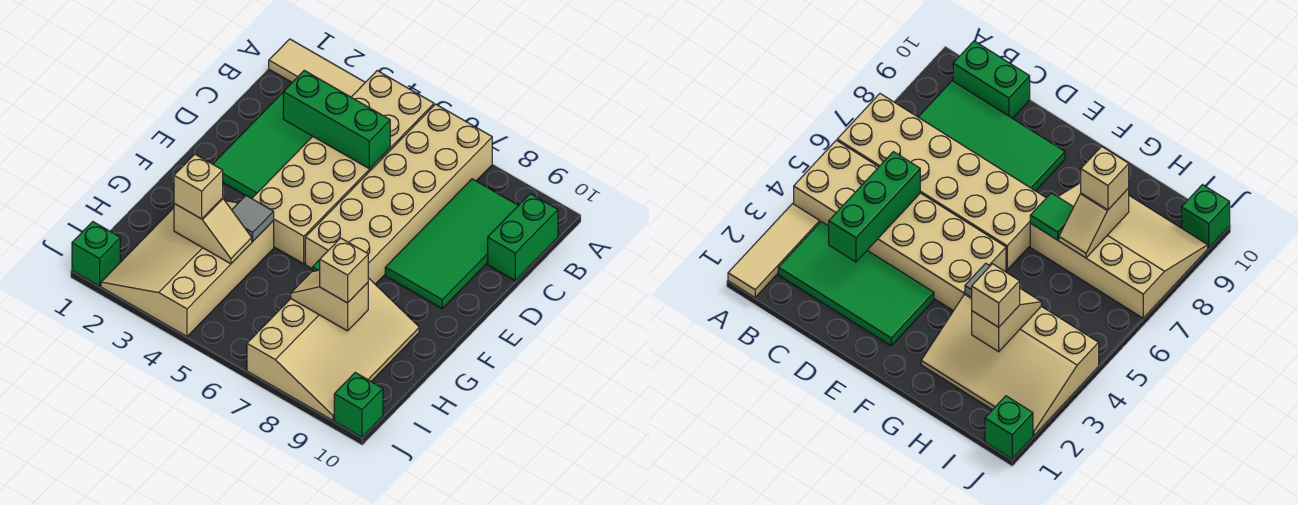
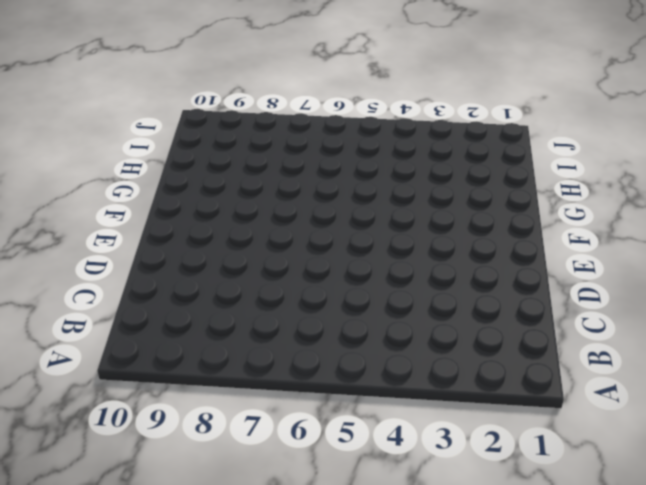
none -> tan tile A1:A3 level 1
none -> tan brick A4:F5 level 1
none -> tan brick A6:F7 level 1

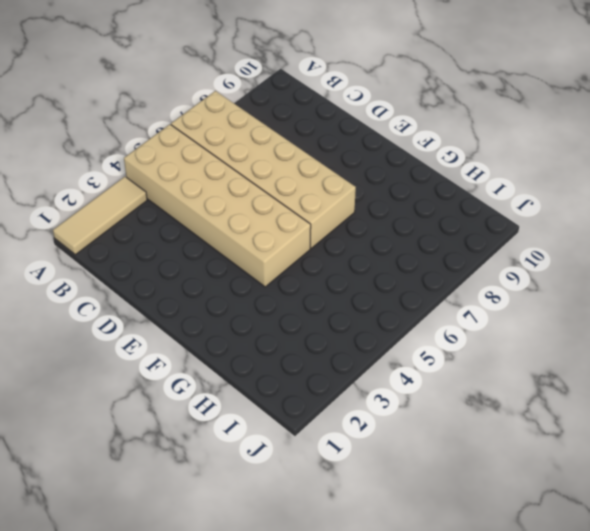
none -> green tile B2:E3 level 1
none -> green tile B8:E9 level 1
none -> green brick B10:C10 level 1

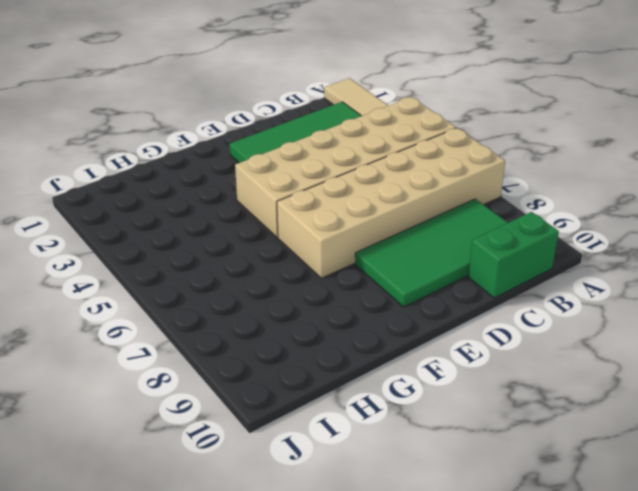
none -> tan slope G2:J4 level 1 top 4
none -> tan slope G7:J9 level 1 top 7
none -> green brick J1 level 1

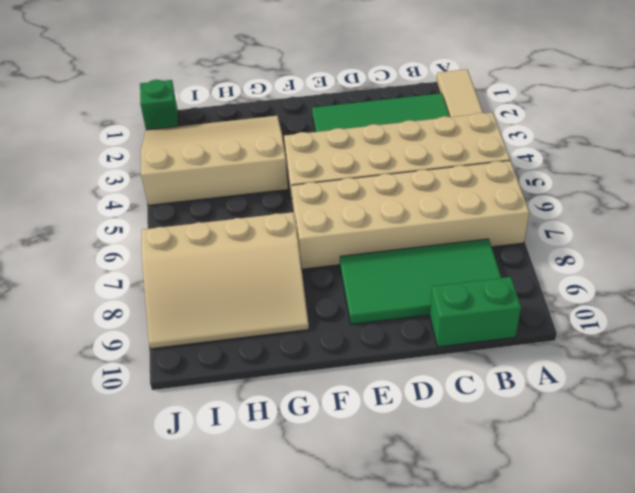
none -> green brick J10 level 1
none -> green brick C3:C5 level 2
none -> grey tile G4 level 2

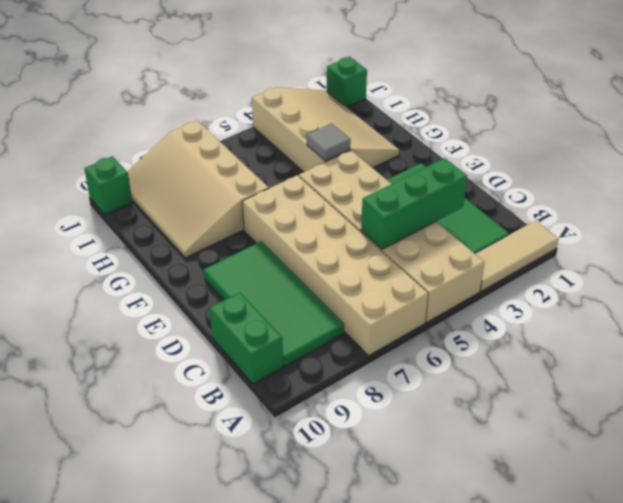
none -> green tile G7 level 2
none -> tan slope H3:H4 level 2 top 3
none -> tan slope H7:H8 level 2 top 8

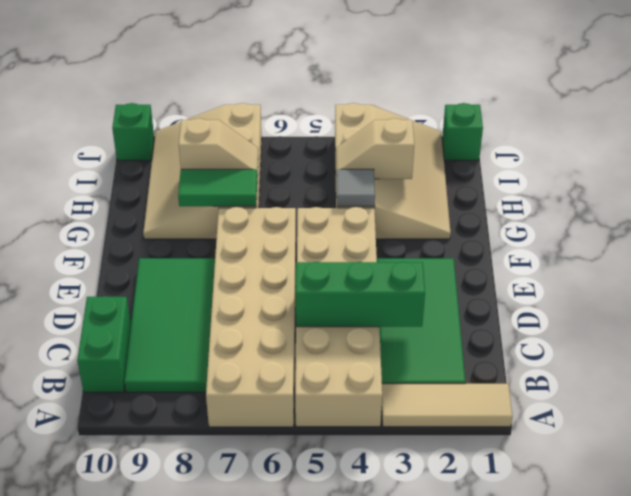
green tile G7:G8 level 2 -> green tile G7 level 2
none -> tan brick H3 level 3
none -> tan brick H8 level 3

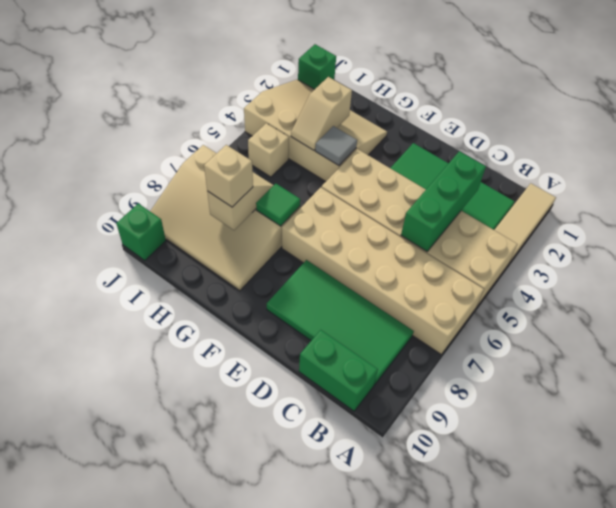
tan brick I5 level 1 -> tan brick H3 level 3

